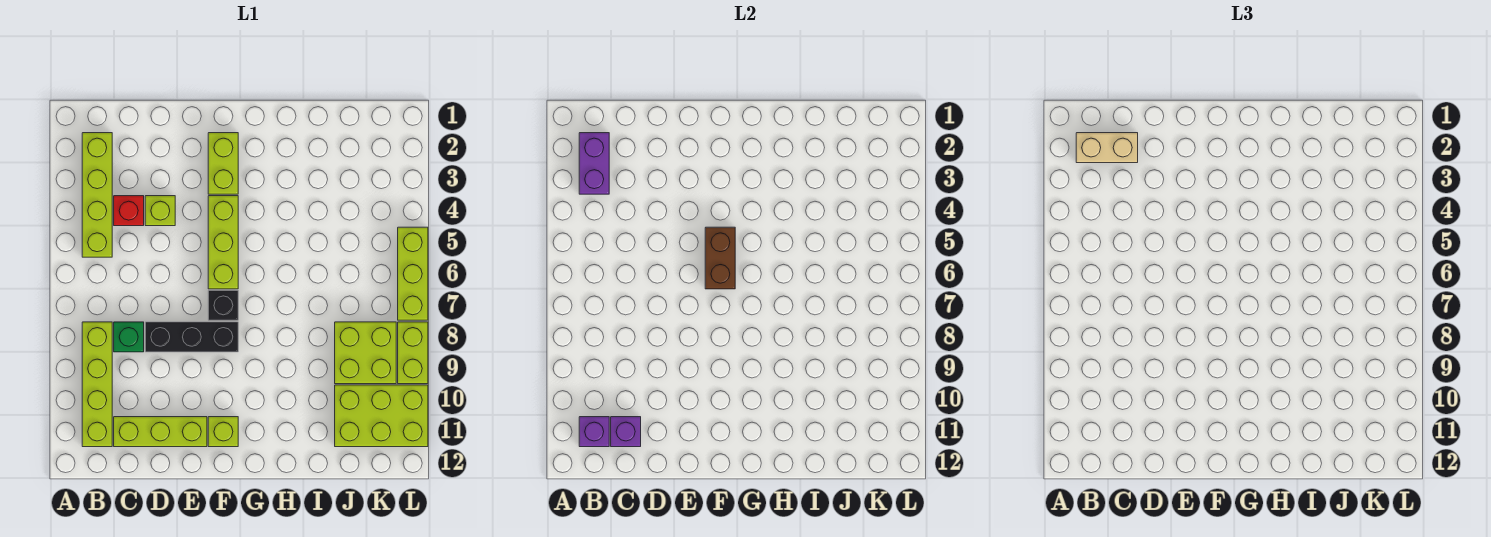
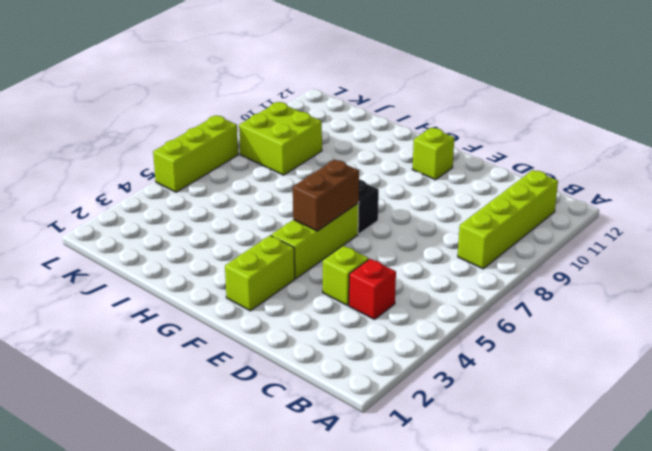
none -> lime brick B2:B5 level 1
none -> green brick C8 level 1
none -> lime brick C11:E11 level 1

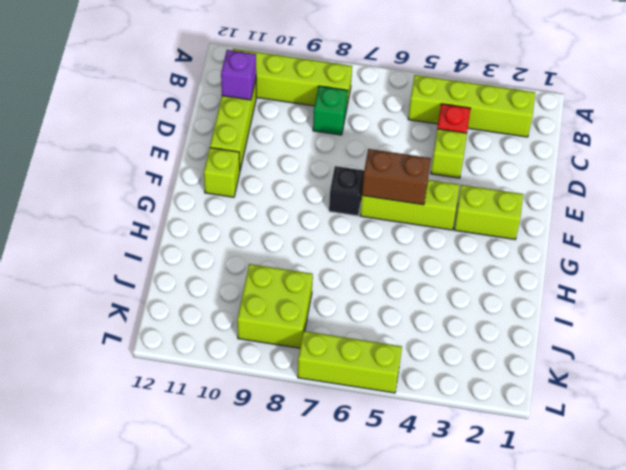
none -> black brick D8:F8 level 1
none -> lime brick J10:L11 level 1
none -> lime brick L8:L9 level 1

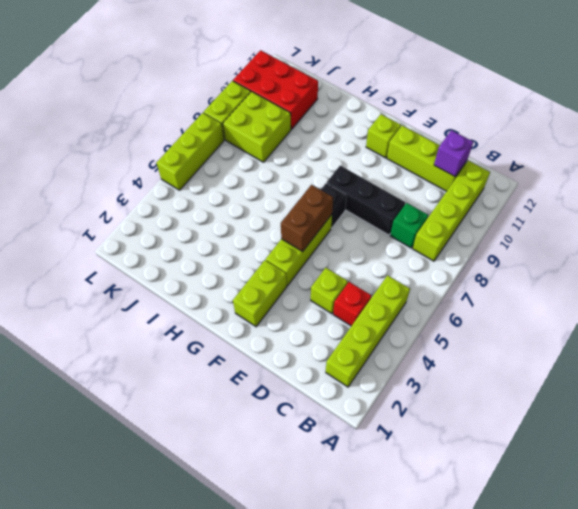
red brick J10:L11 level 1 -> lime brick J10:L11 level 1
none -> purple brick B2:B3 level 2
none -> purple brick B11 level 2
none -> tan brick B2:C2 level 3

